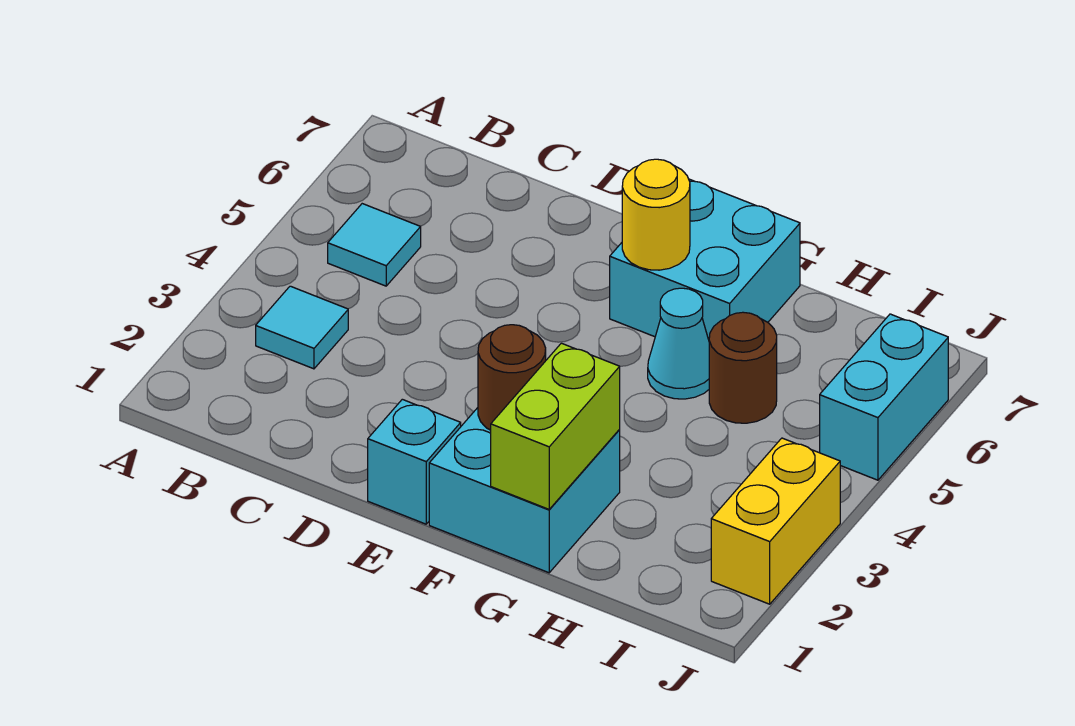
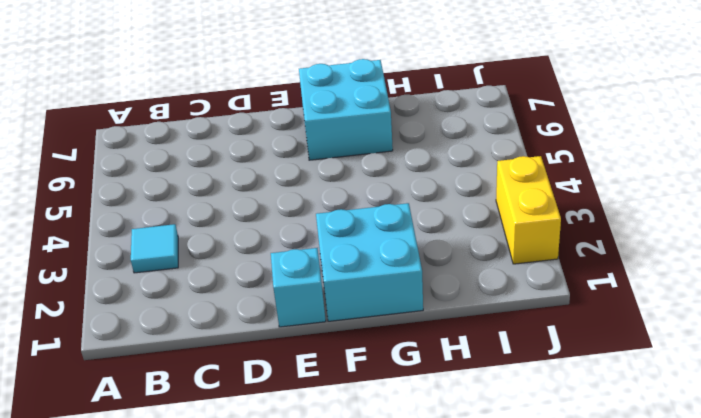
none -> cyan tile B5 level 1
none -> cyan cone G5 level 1
none -> brown round brick H5 level 1

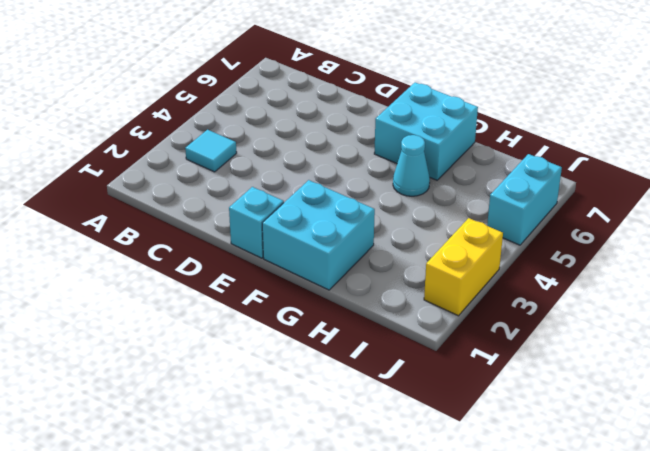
none -> cyan tile B5 level 1
none -> brown round brick H5 level 1
none -> brown round brick F2 level 2

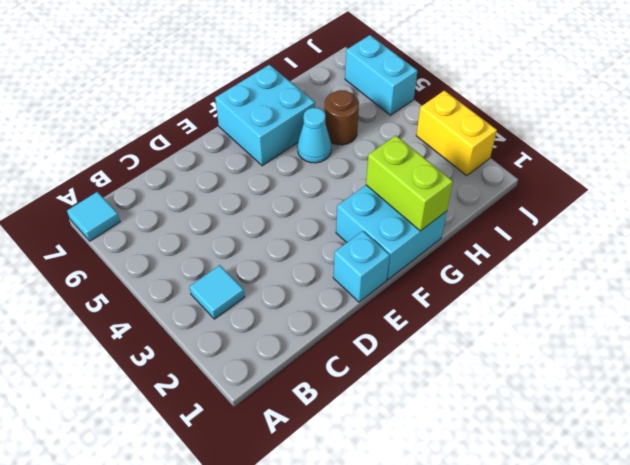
cyan tile A7 level 1 -> cyan tile B5 level 1
none -> brown round brick F2 level 2
none -> yellow round brick F6 level 2

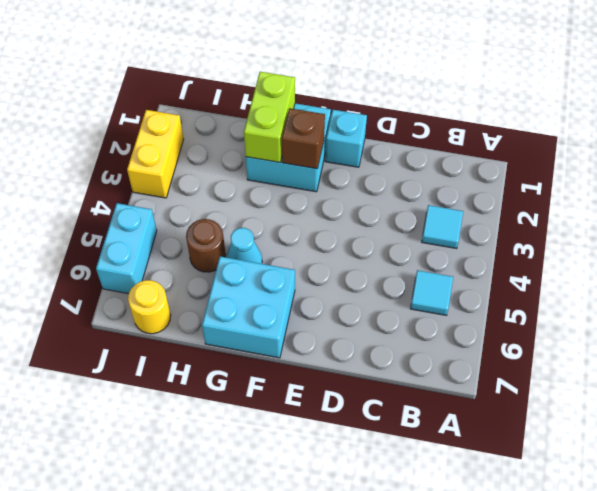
brown brick F2 level 2 -> brown round brick F2 level 2
yellow round brick I7 level 1 -> yellow round brick F6 level 2

